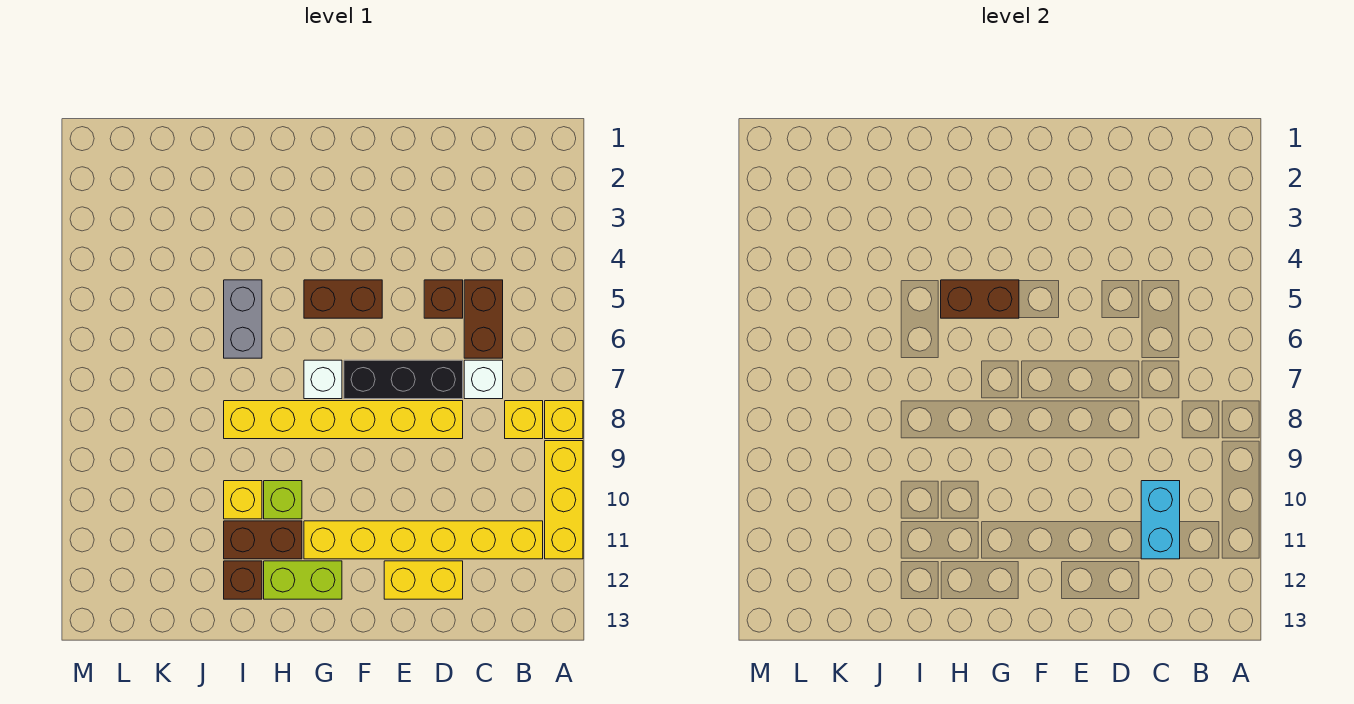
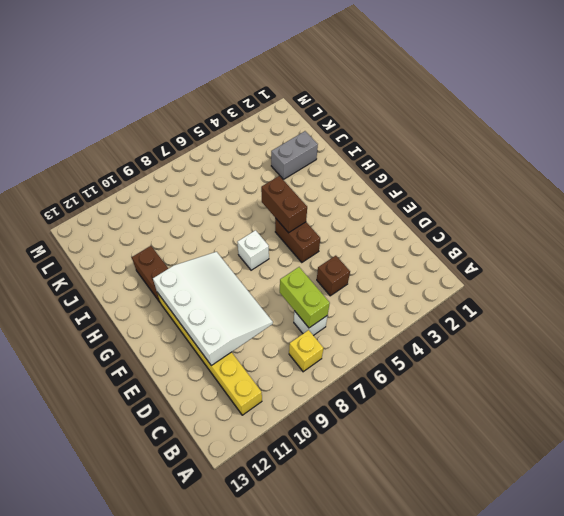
lime brick C7:D7 level 2 -> lime brick G12:H12 level 1
white slope D9:G11 level 2 top 11 -> none
grey brick J2:J3 level 1 -> grey brick I5:I6 level 1
none -> yellow brick A8 level 1
none -> yellow brick A9:A11 level 1
none -> brown brick C5:C6 level 1

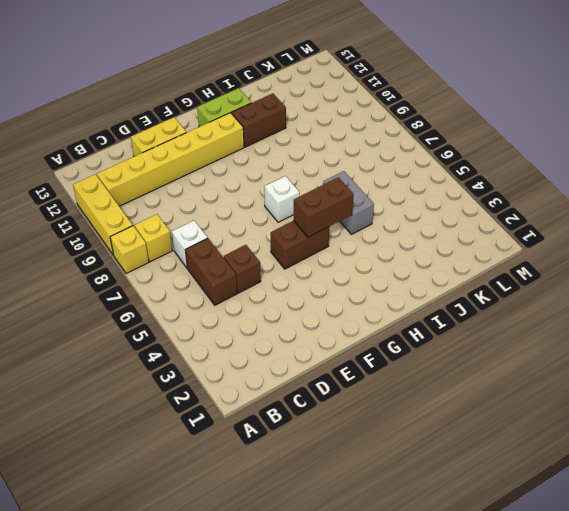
none -> black brick D7:F7 level 1
none -> yellow brick D8:I8 level 1
none -> lime brick H10 level 1

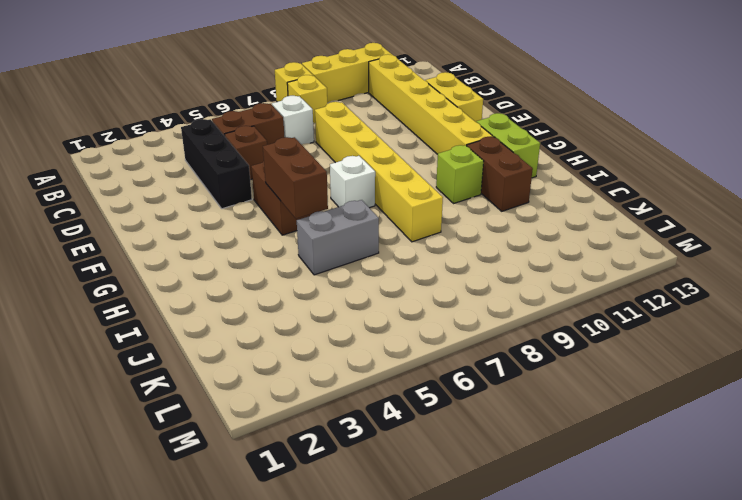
black brick C4:E4 level 1 -> black brick D7:F7 level 1
none -> yellow brick I10 level 1
none -> brown brick I12 level 1
none -> cyan brick C10:C11 level 2

